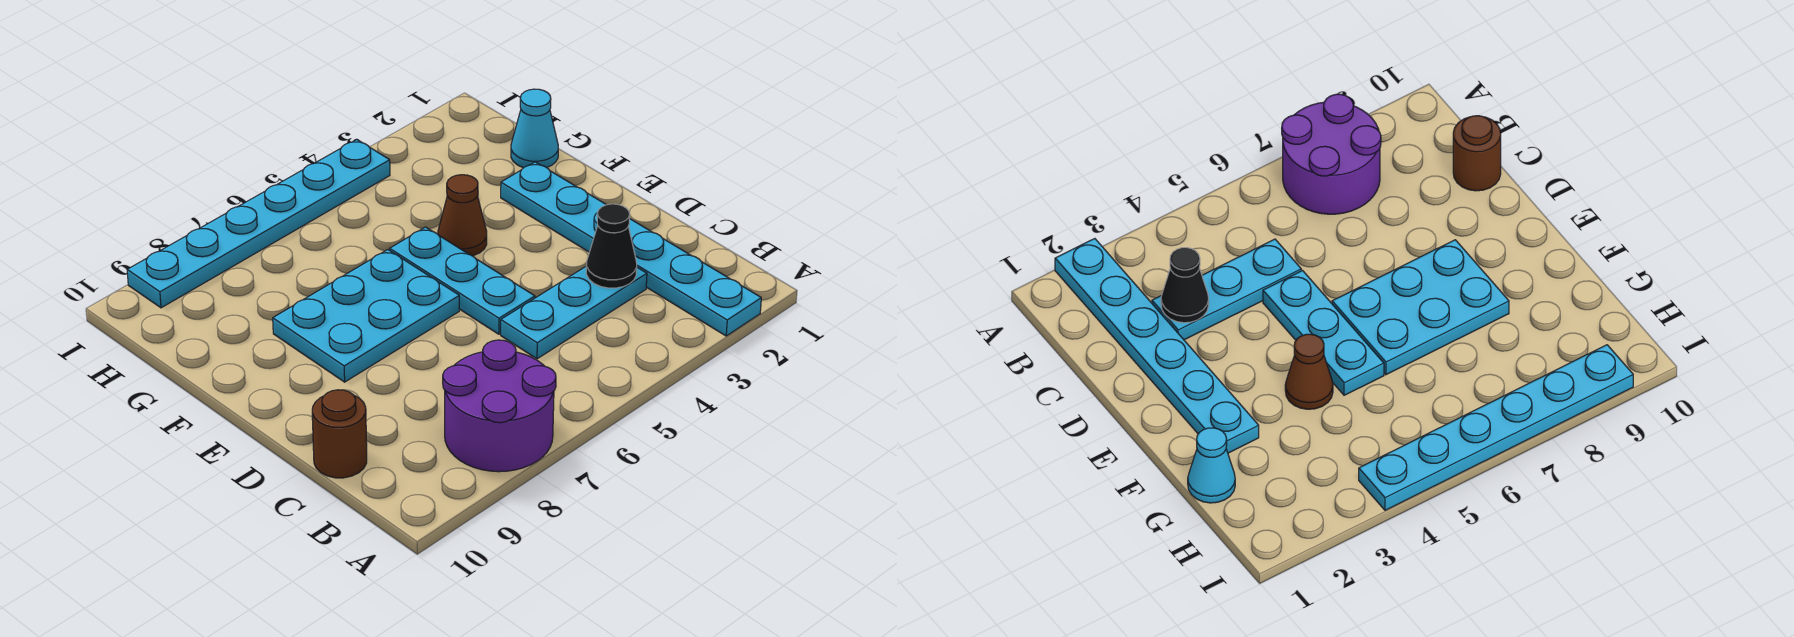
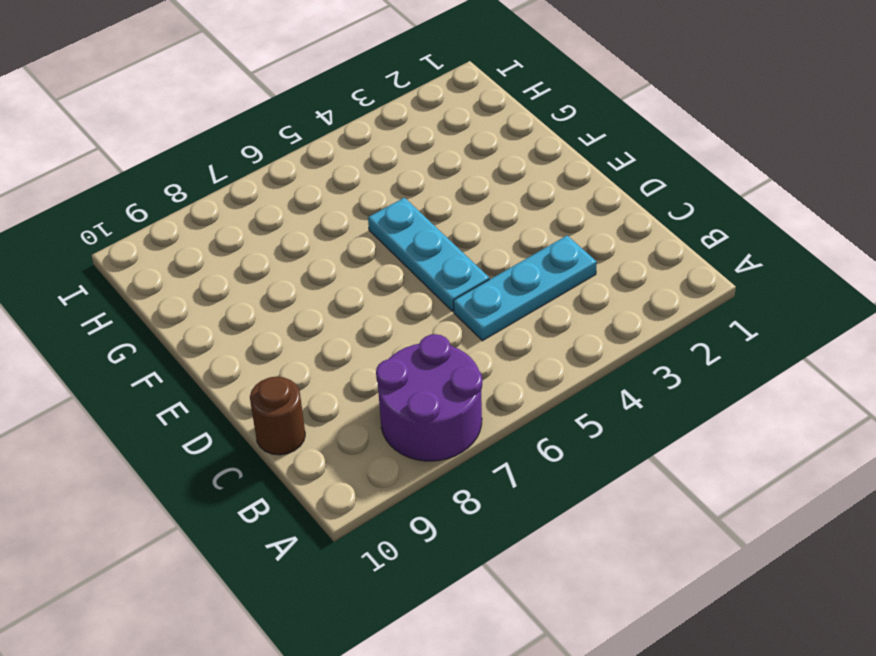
none -> cyan plate A2:F2 level 1
none -> cyan plate E6:F8 level 1

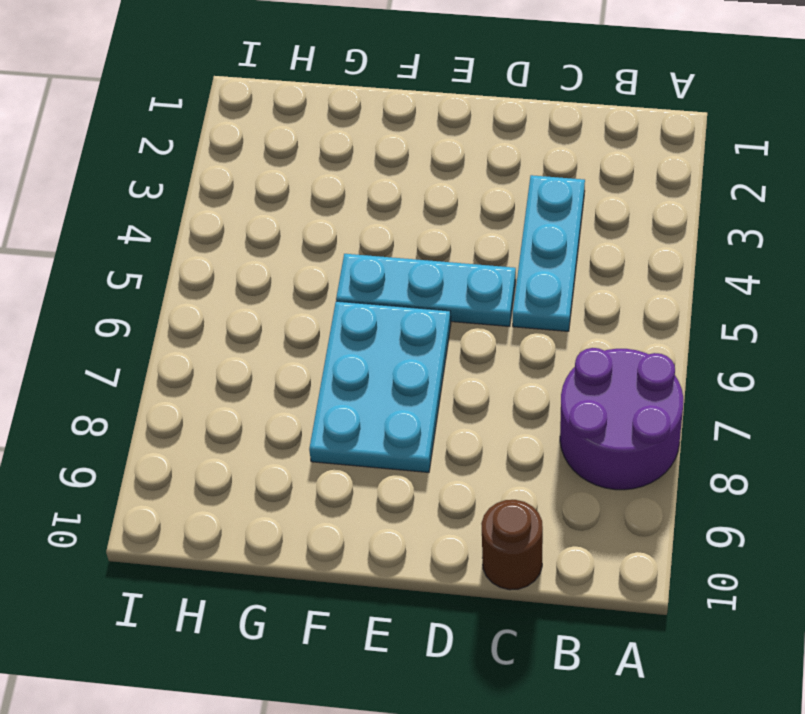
none -> cyan plate A2:F2 level 1
none -> brown cone F4 level 1

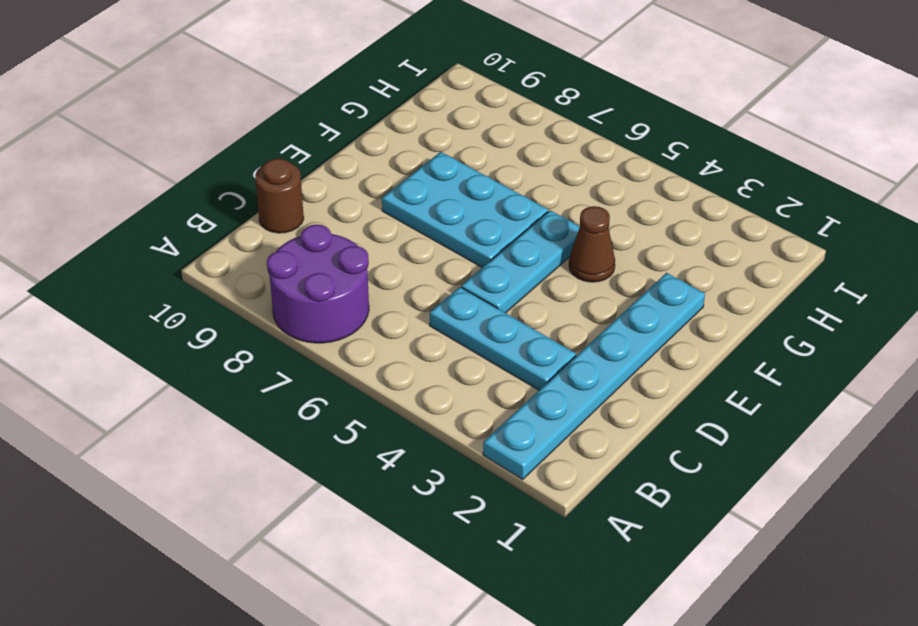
none -> cyan cone G1 level 1
none -> cyan plate I4:I9 level 1

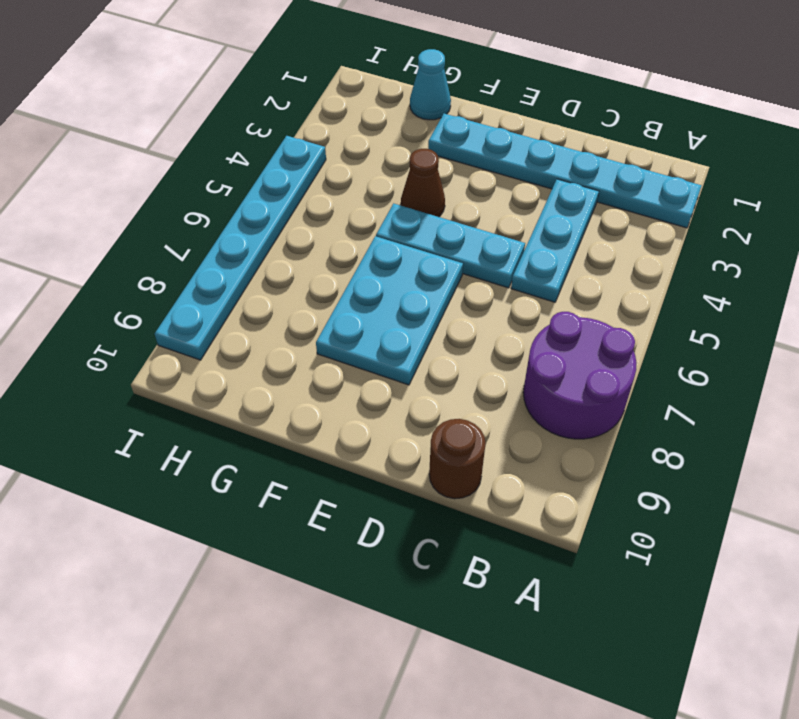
none -> black cone C3 level 2

